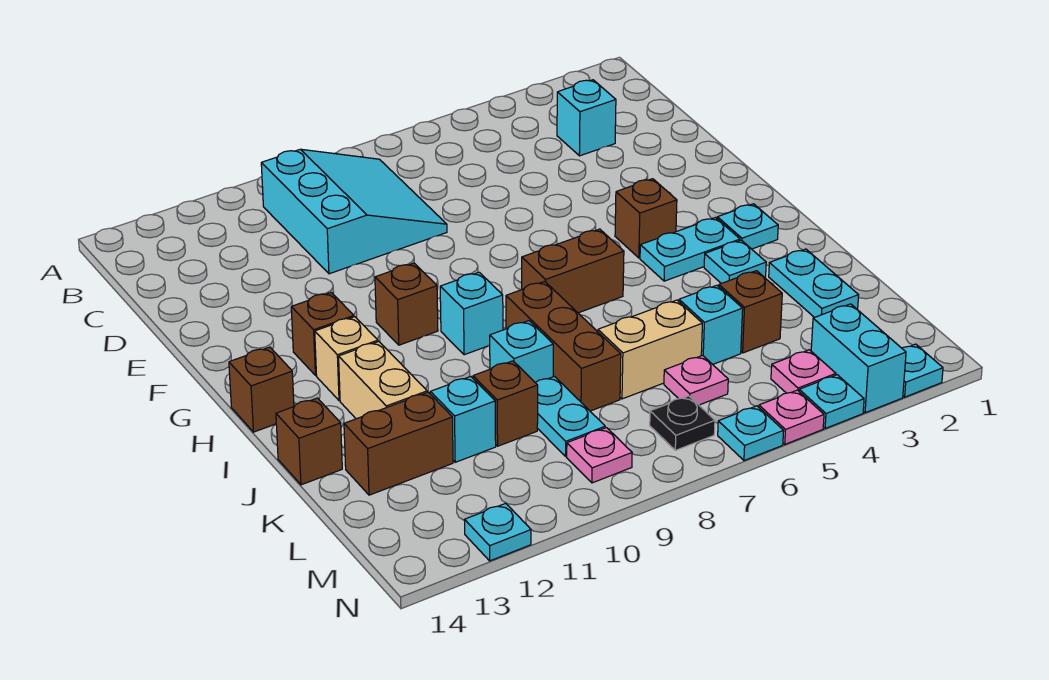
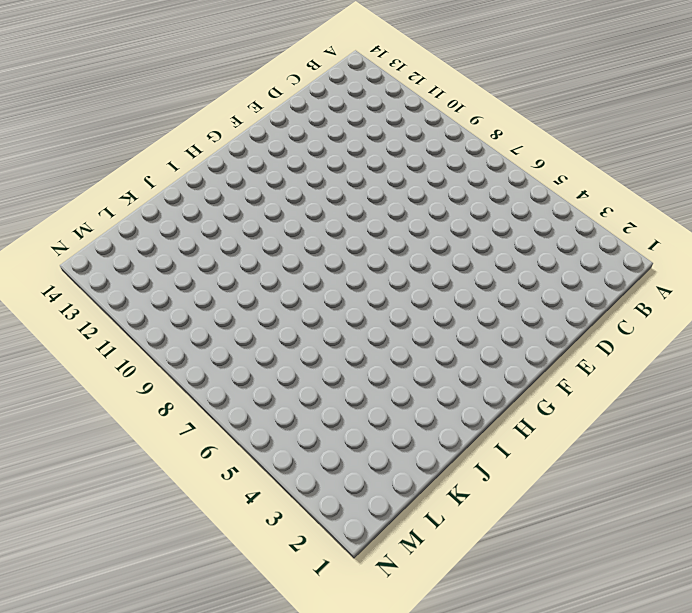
none -> cyan slope B8:D10 level 1 top 10
none -> cyan brick C3 level 1
none -> brown brick G4 level 1
none -> brown brick G10 level 1

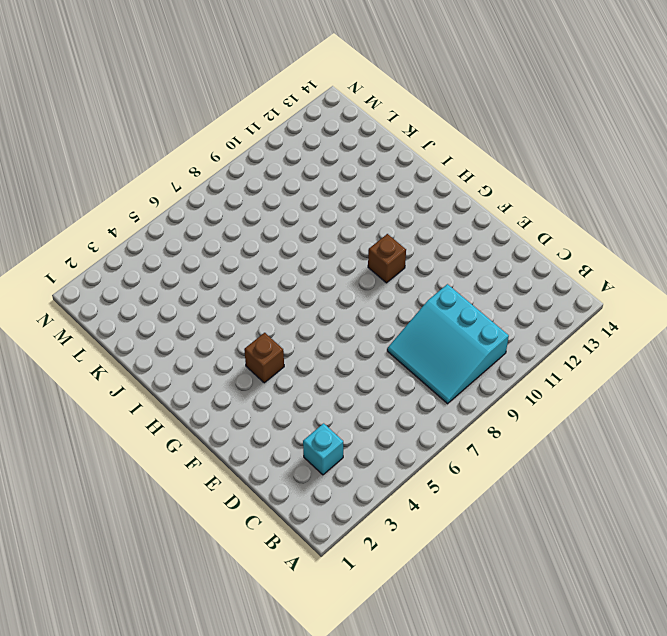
none -> brown brick G12 level 1
none -> cyan plate H2 level 1
none -> cyan plate H3:H4 level 1
none -> brown brick H6:H7 level 1

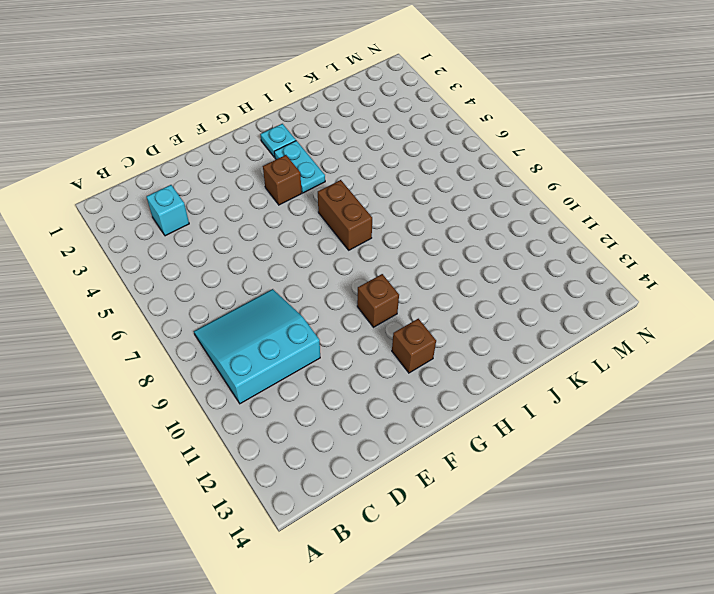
none -> cyan brick H9 level 1
none -> tan brick H12 level 1
none -> brown brick H14 level 1
none -> cyan plate I3 level 1

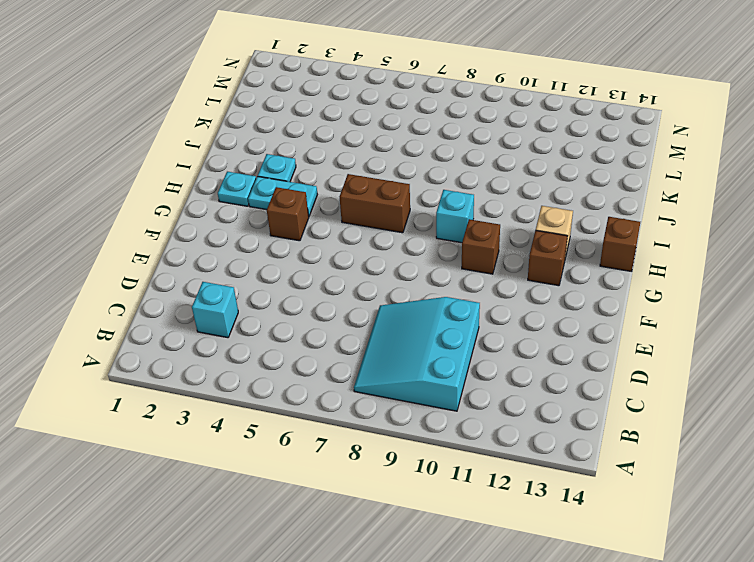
none -> brown brick I8:K8 level 1
none -> tan brick I12:J12 level 1
none -> cyan plate J2:K2 level 1
none -> cyan brick J9 level 1

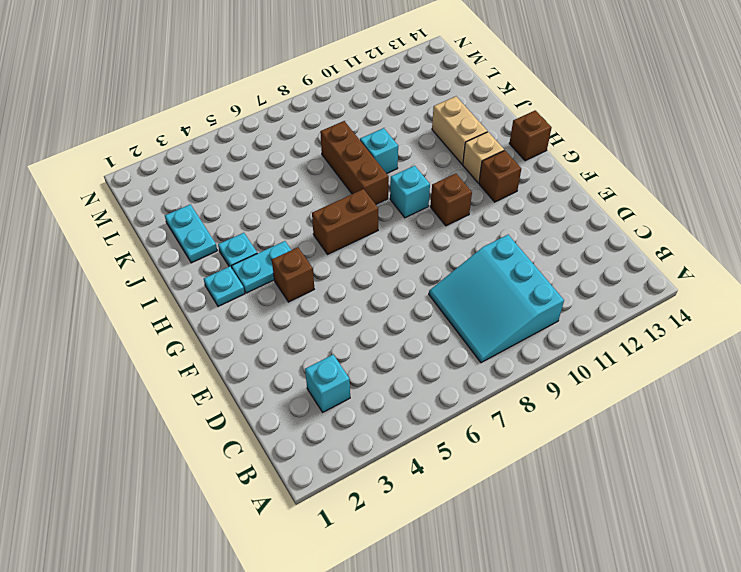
none -> brown brick J14 level 1
none -> brown brick K4 level 1
none -> cyan brick K5 level 1
none -> tan brick K6:K7 level 1

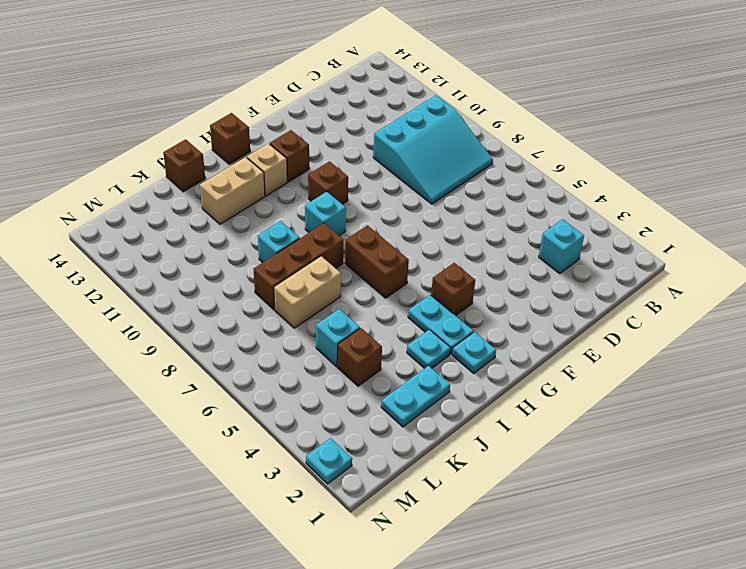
tan brick J7:K7 level 1 -> tan brick K6:K7 level 1
none -> cyan plate K9:L9 level 1
none -> brown brick K10 level 1
none -> cyan brick K11 level 1
none -> brown brick K12:K13 level 1

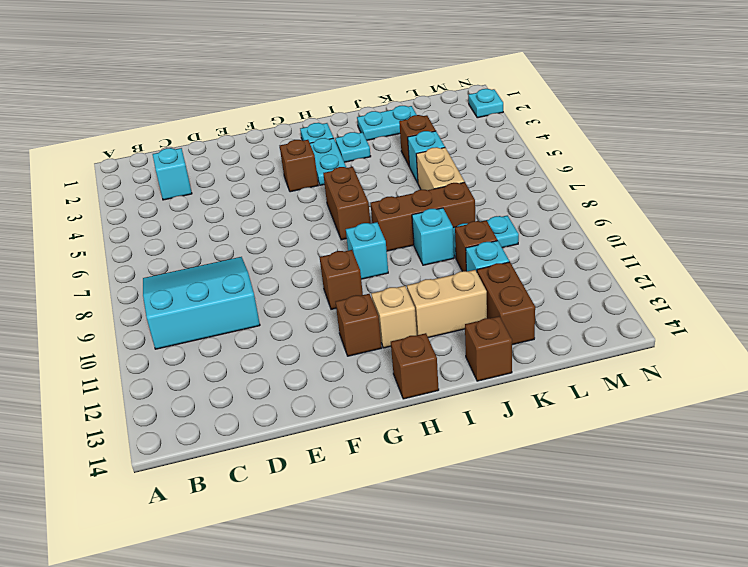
none -> pink plate L6 level 1
none -> cyan brick M3:N3 level 1
none -> pink plate M4 level 1
none -> black plate M7 level 1

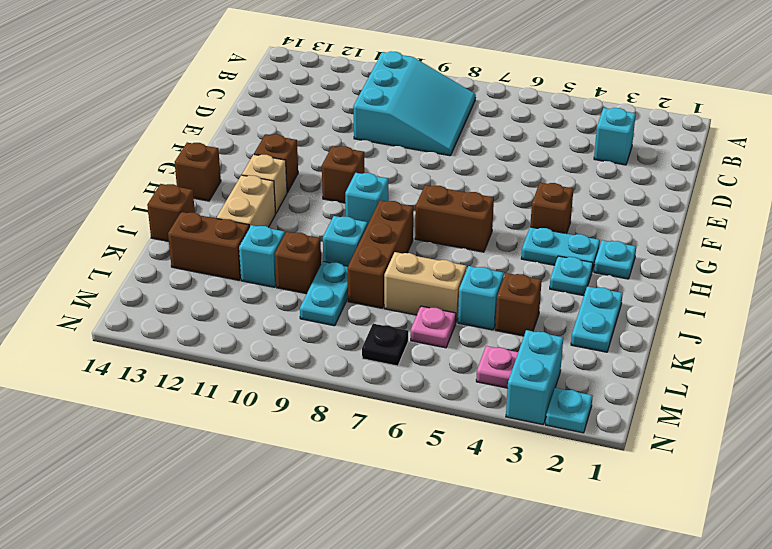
none -> pink plate M9 level 1
none -> cyan plate N4 level 1
none -> pink plate N5 level 1
none -> cyan plate N6 level 1

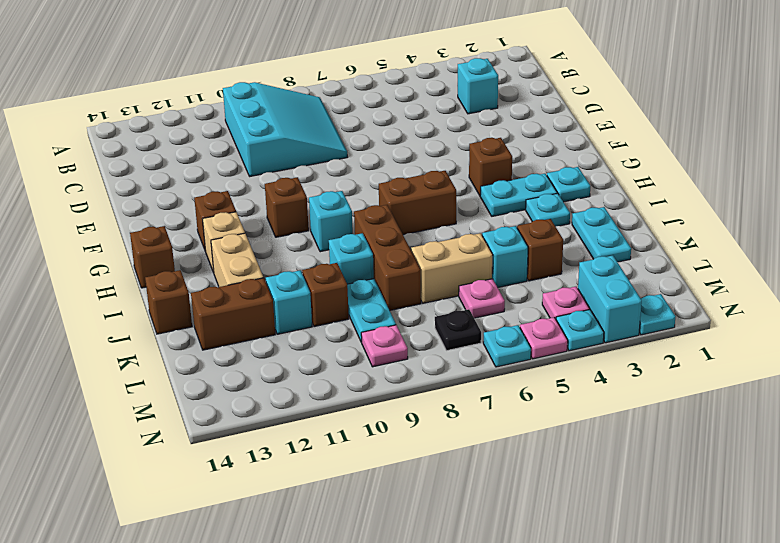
none -> cyan plate N12 level 1

